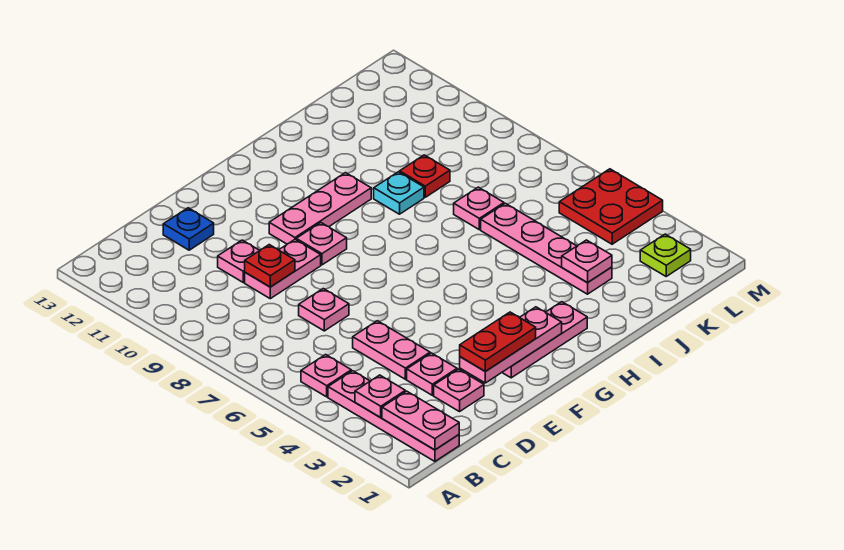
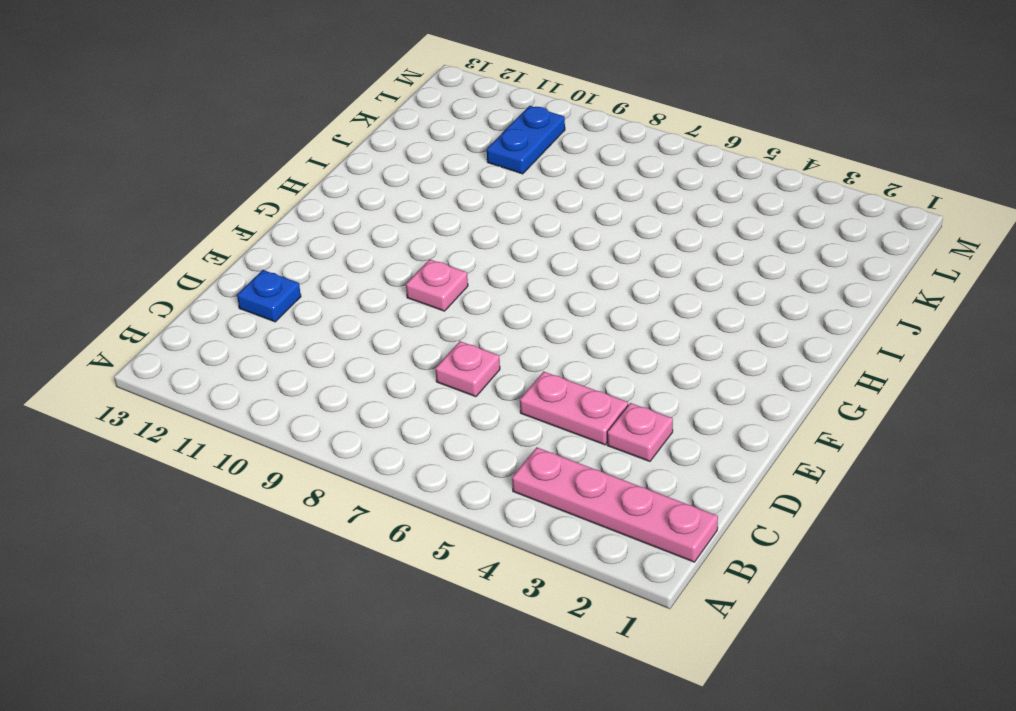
blue plate K10:L10 level 1 -> none
none -> pink plate B5 level 1
none -> pink plate D2 level 1
none -> pink plate D9:E9 level 1

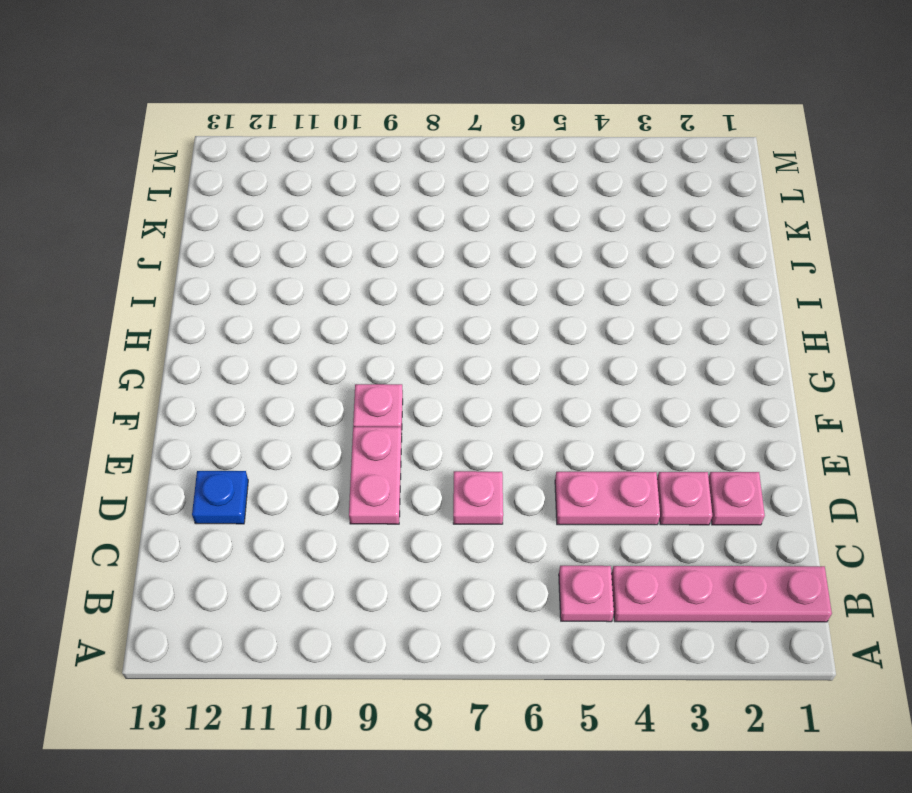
none -> pink plate D10 level 1
none -> pink plate F2:H2 level 1
none -> pink plate F10:H10 level 1

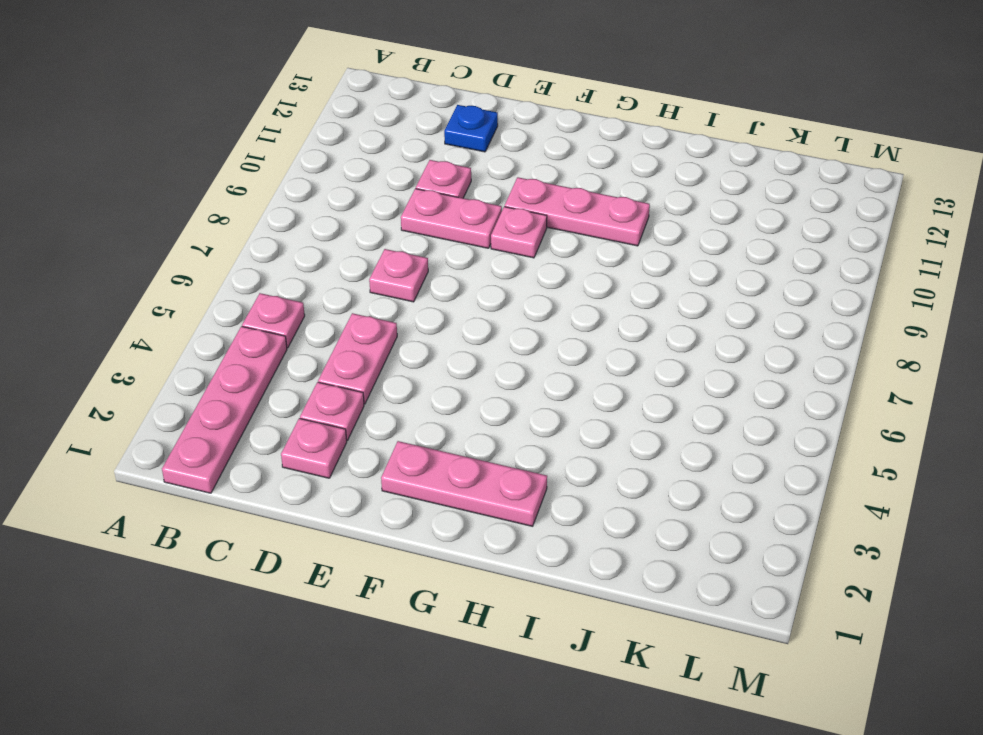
none -> cyan plate I9 level 1
none -> pink plate J3:J6 level 1
none -> pink plate J7 level 1

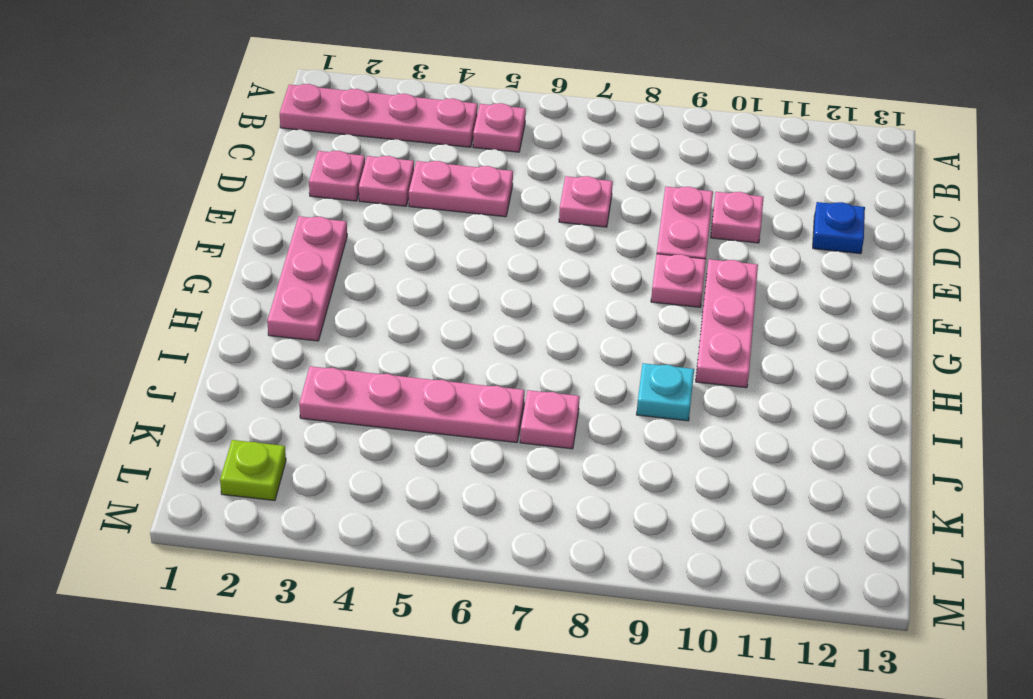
none -> red plate J9 level 1
none -> red plate L4:M5 level 1
none -> pink plate B1:B2 level 2

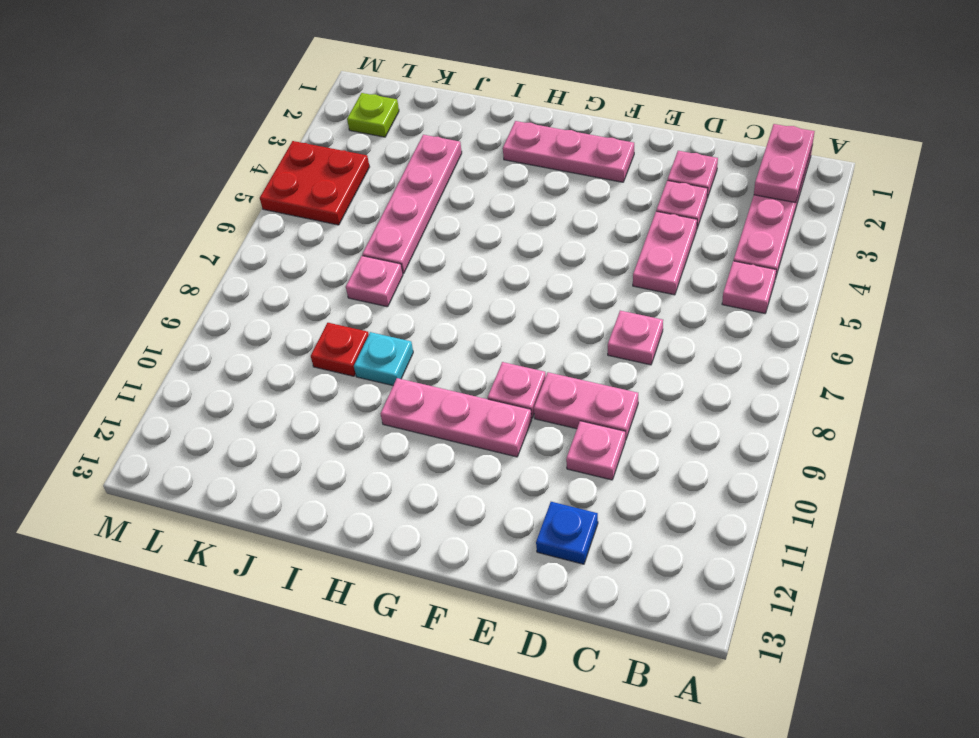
none -> pink plate B3 level 2
none -> red plate D9 level 2
none -> pink plate E2:G2 level 2

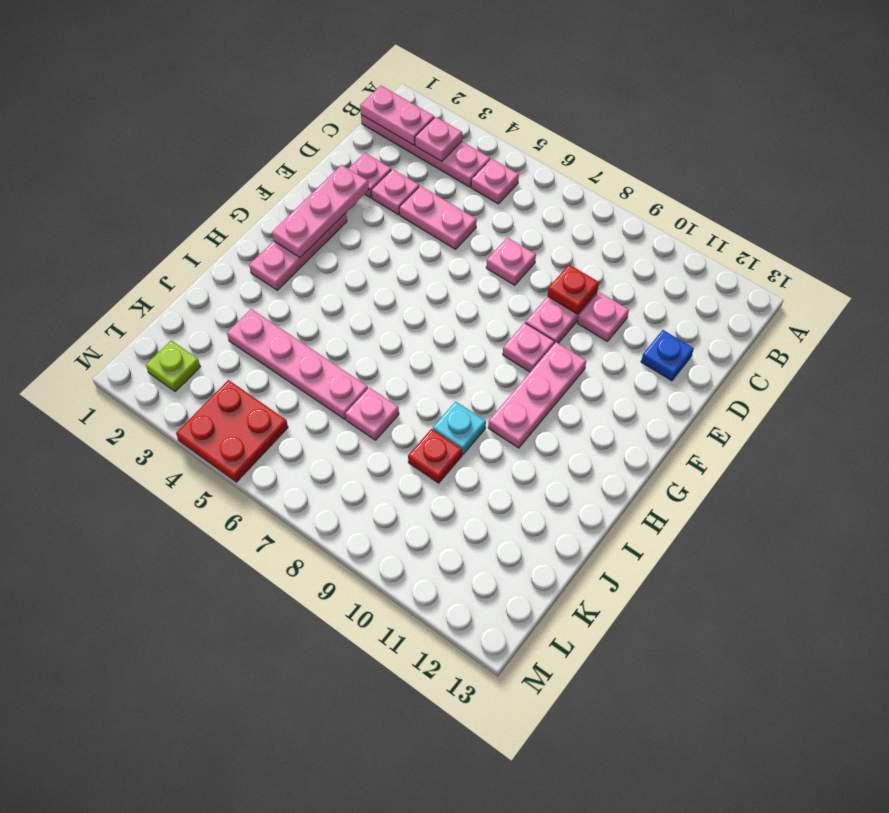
none -> pink plate J3 level 2
none -> red plate E2:F2 level 3

